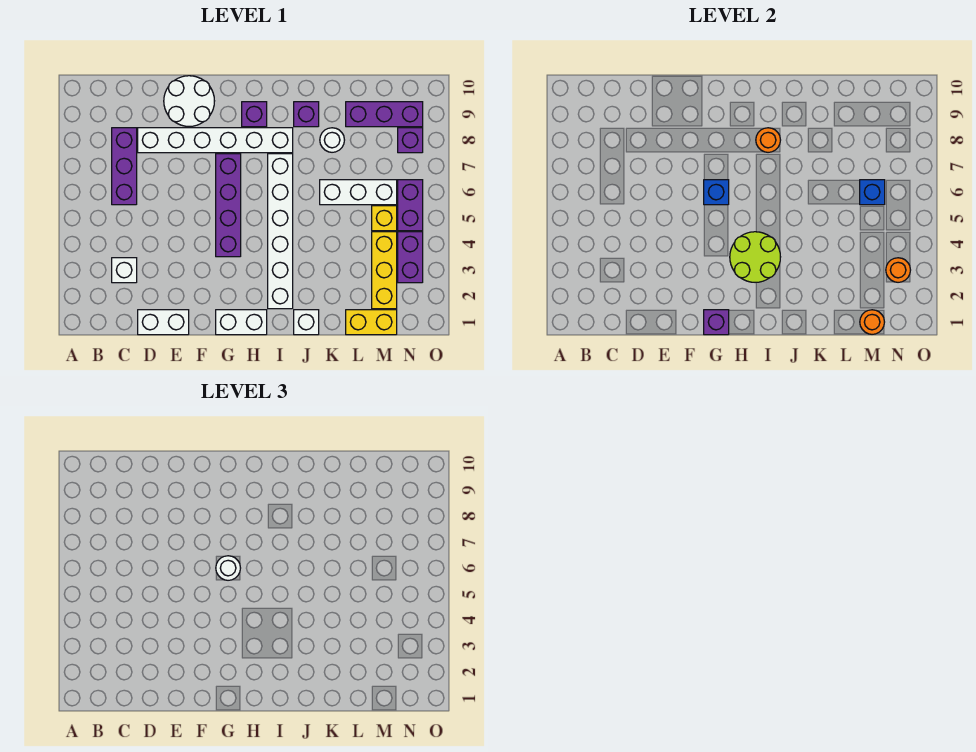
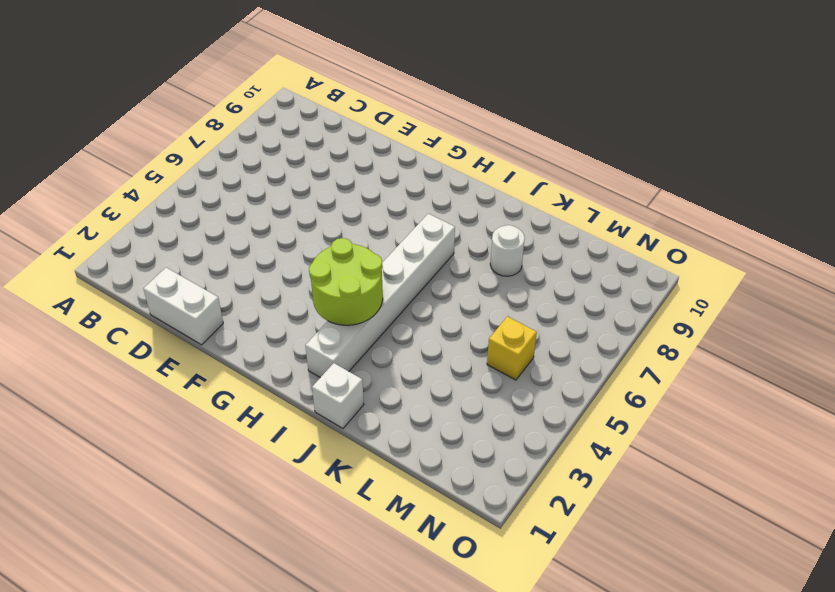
none -> white brick C3 level 1
none -> purple brick C6:C8 level 1
none -> white brick D8:I8 level 1

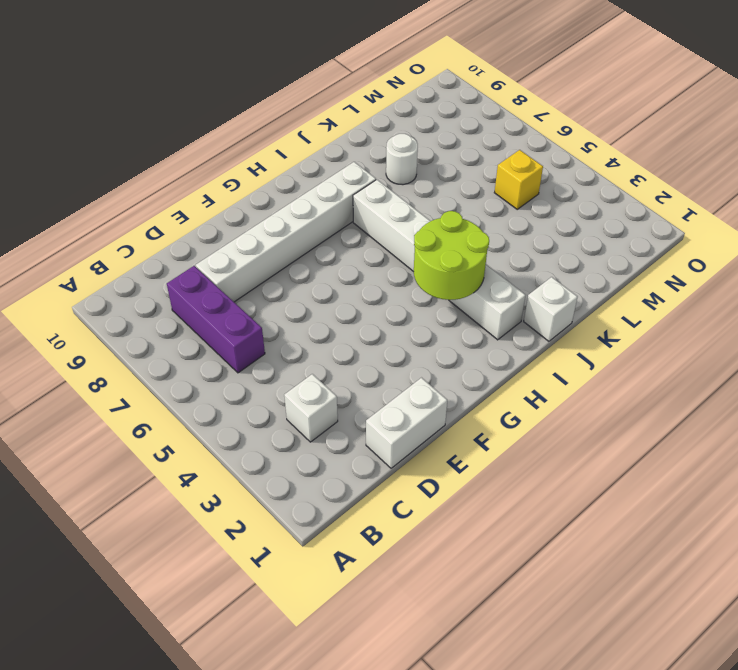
none -> white round brick E9:F10 level 1
none -> white brick G1:H1 level 1
none -> purple brick G4:G7 level 1

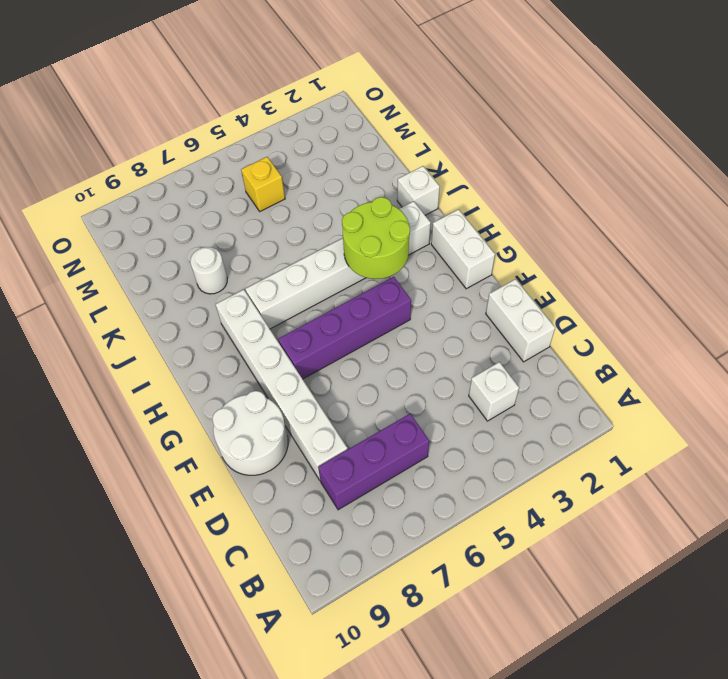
none -> purple brick H9 level 1
none -> purple brick J9 level 1
none -> white brick K6:M6 level 1

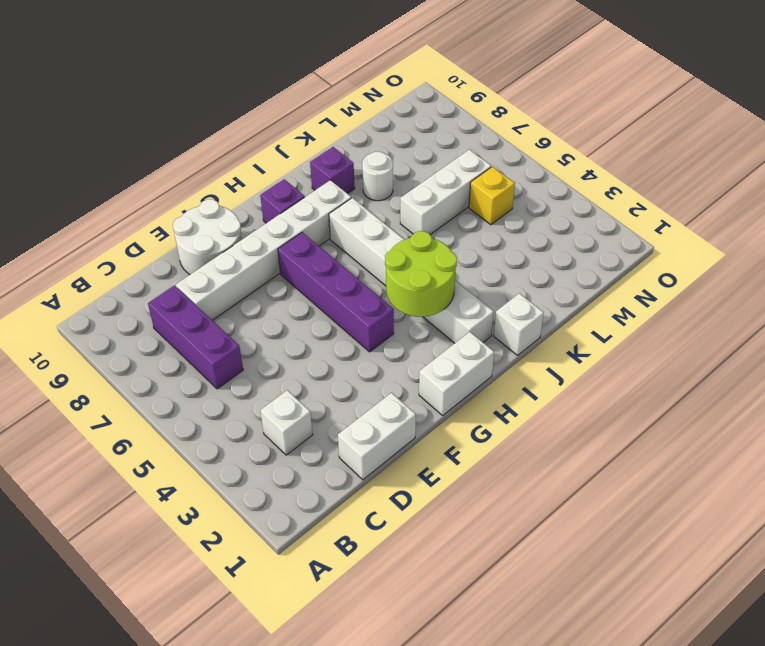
none -> yellow brick L1:M1 level 1
none -> purple brick L9:N9 level 1
none -> yellow brick M2:M4 level 1

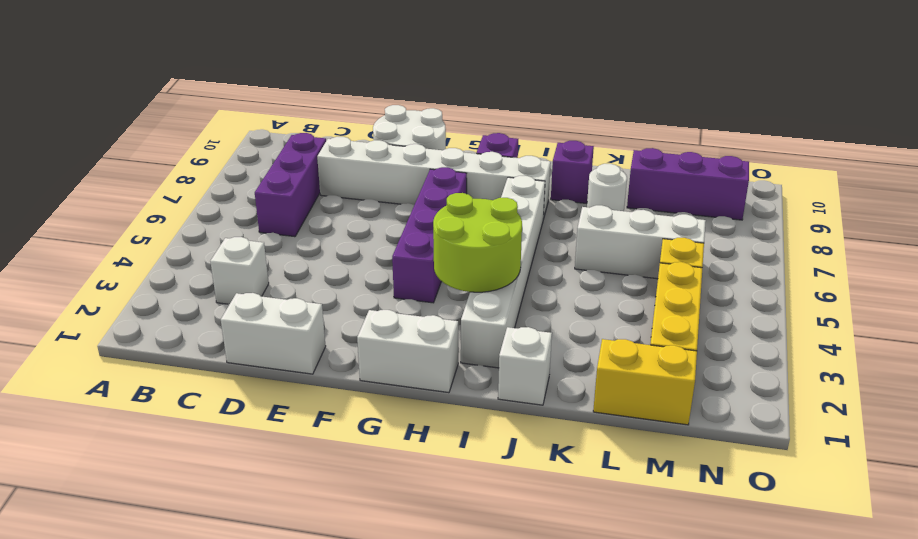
none -> purple brick N3:N4 level 1
none -> purple brick N5:N6 level 1
none -> purple brick N8 level 1

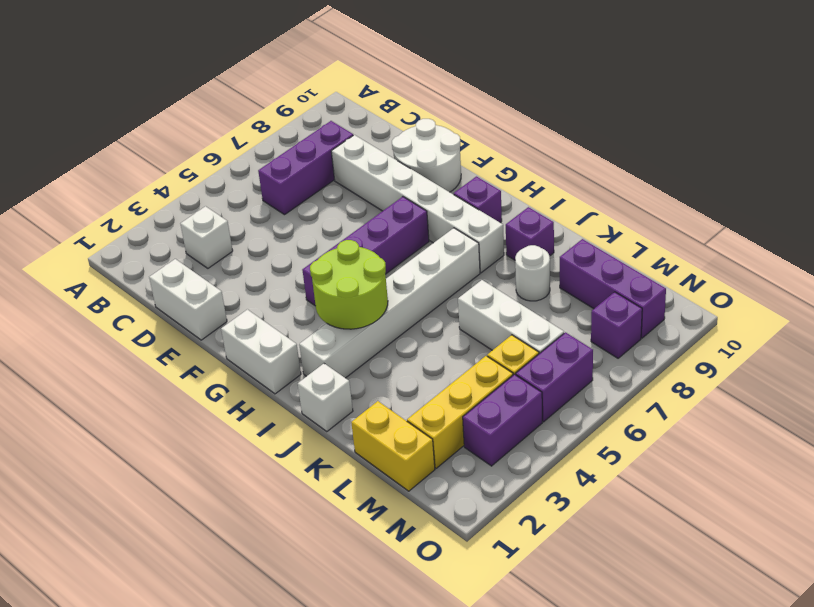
none -> purple brick G1 level 2
none -> blue brick G6 level 2
none -> orange round brick I8 level 2

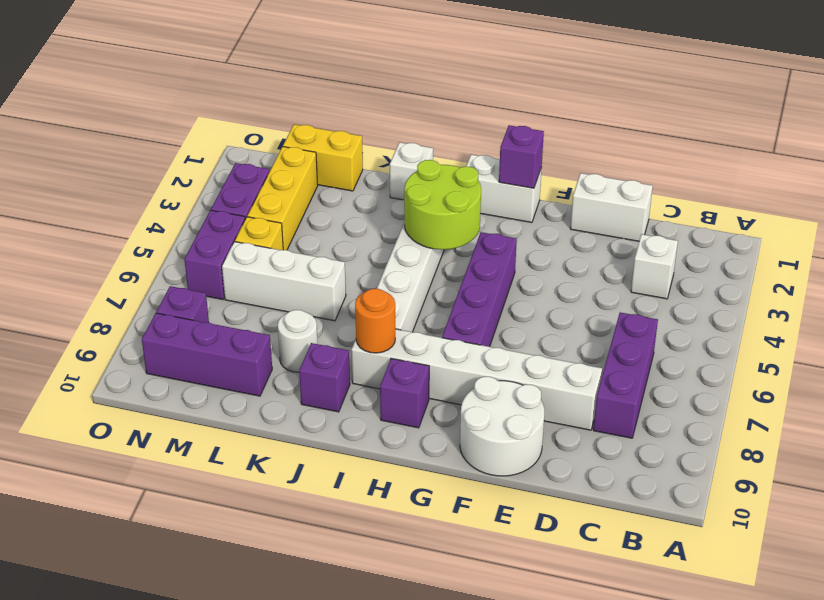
none -> blue brick G6 level 2
none -> orange round brick M1 level 2
none -> blue brick M6 level 2

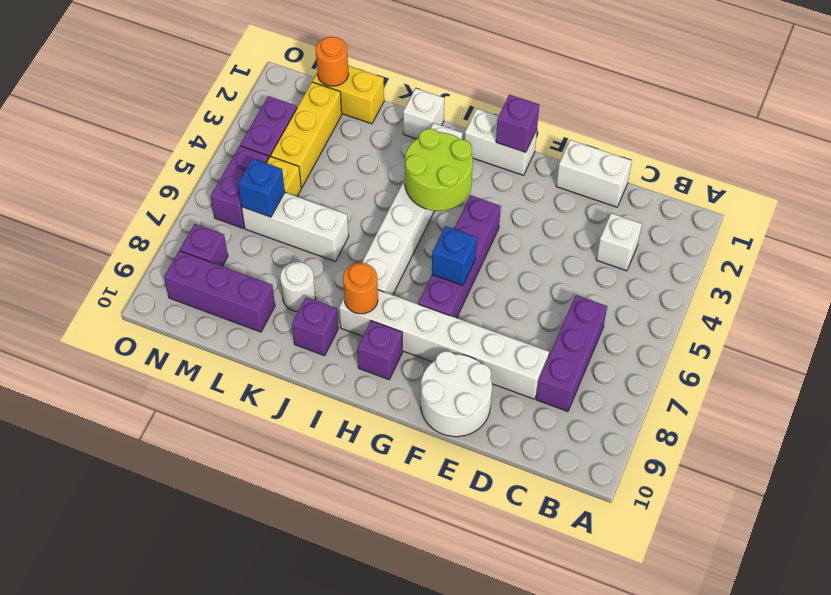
none -> orange round brick N3 level 2
none -> white round brick G6 level 3

